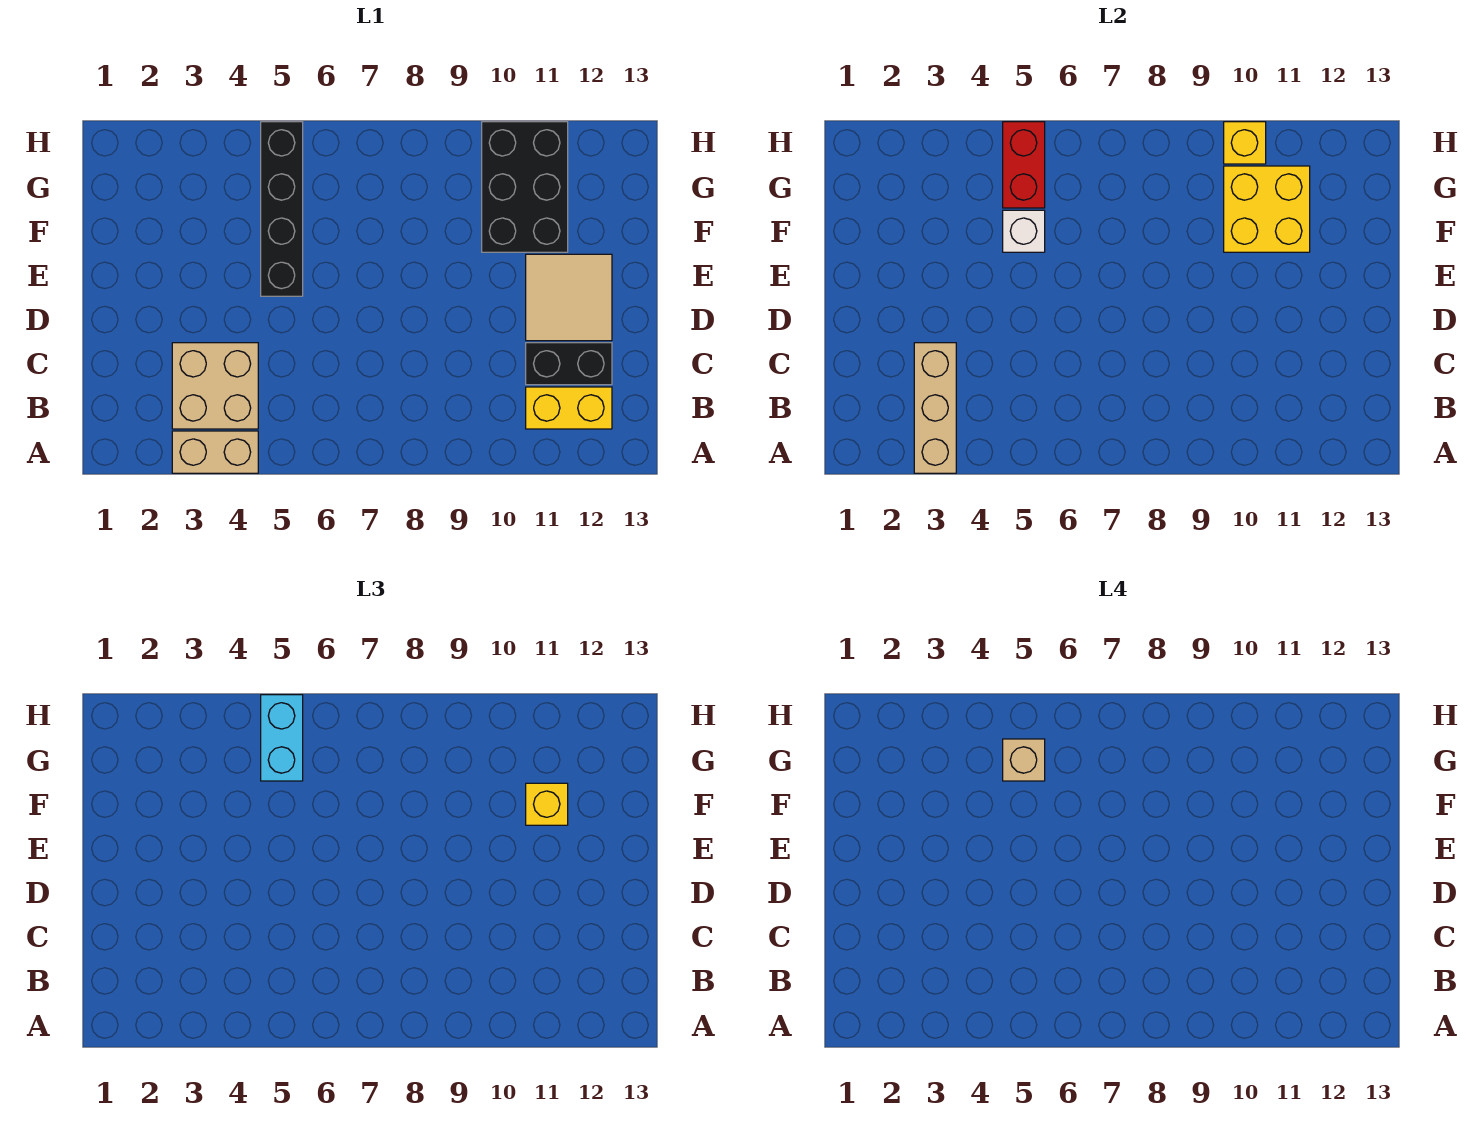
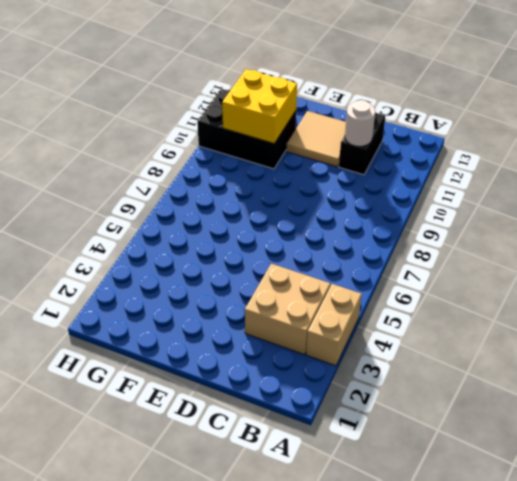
white round brick C11 level 2 -> none
none -> yellow brick B11:B12 level 1
none -> black brick E5:H5 level 1
none -> tan brick A3:C3 level 2

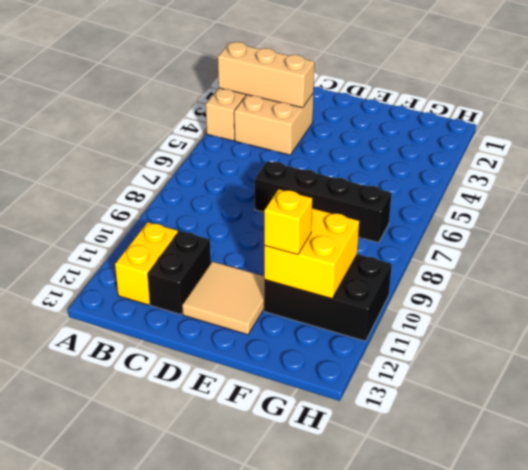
black brick D7:G7 level 1 -> black brick E5:H5 level 1
none -> white brick F5 level 2
none -> red brick G5:H5 level 2
none -> yellow brick H10 level 2

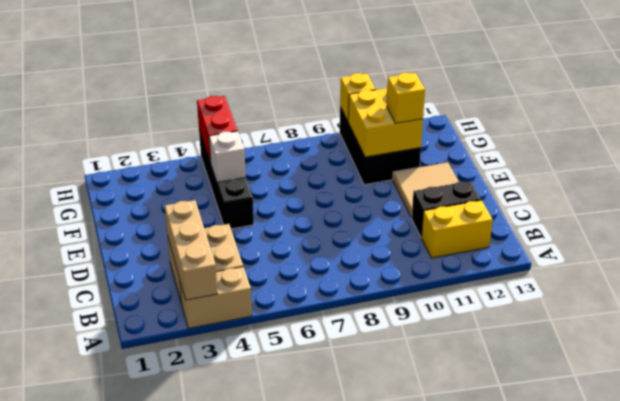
none -> cyan brick G5:H5 level 3
none -> tan brick G5 level 4

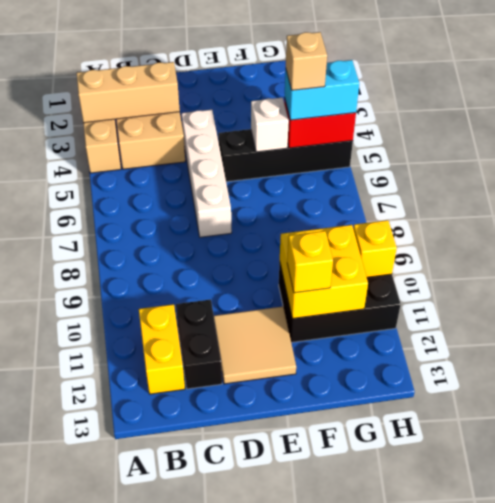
white brick D4:D7 level 1 -> none

